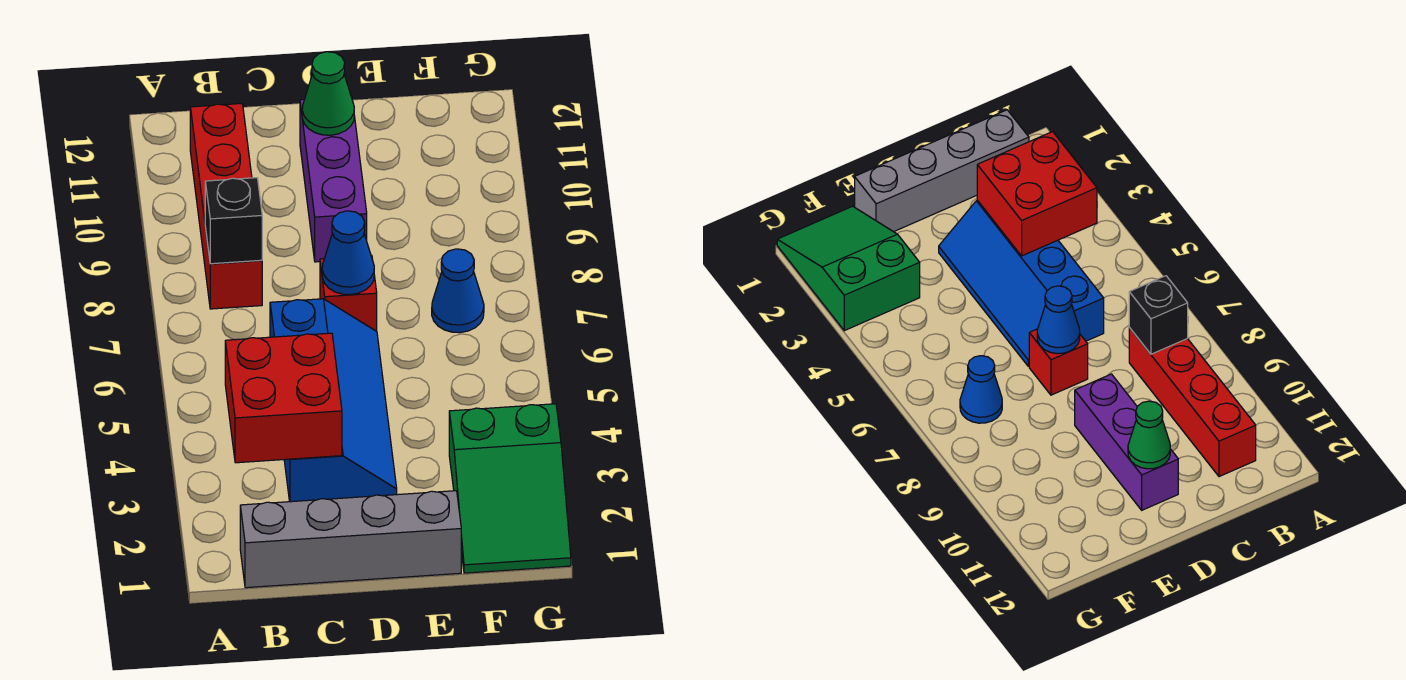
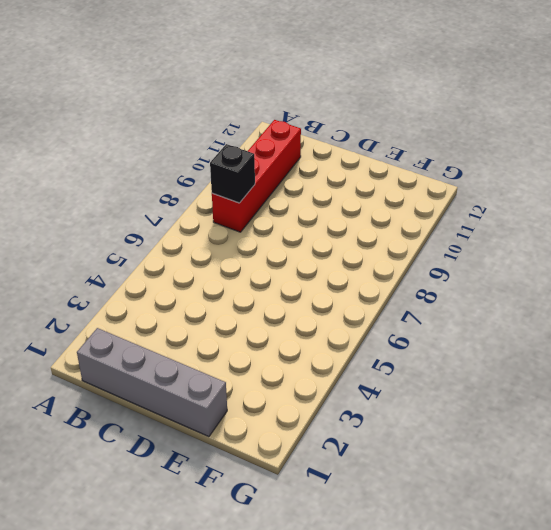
none -> blue slope C3:D6 level 1 top C
none -> red brick D7 level 1

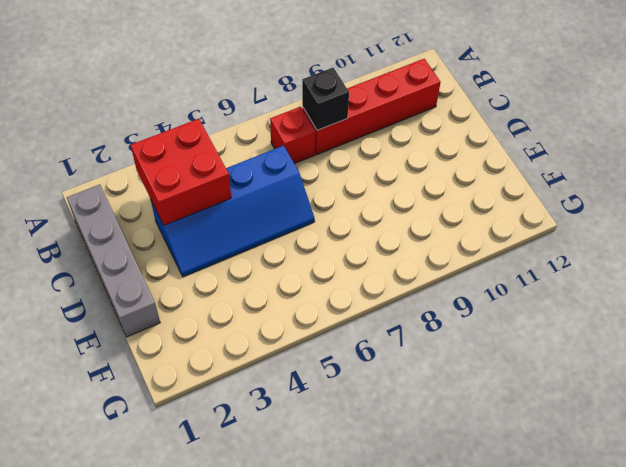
red brick B7 level 1 -> red brick D7 level 1
none -> purple brick D9:D11 level 1
none -> green slope F1:G3 level 1 top 3

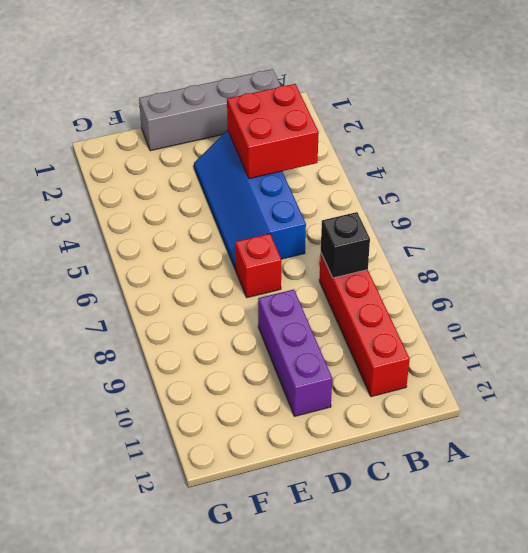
none -> green slope F1:G3 level 1 top 3
none -> blue cone F7 level 1

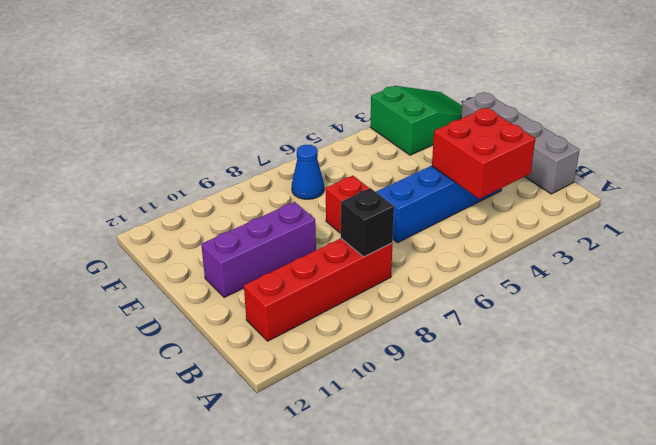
none -> blue cone D7 level 2
none -> green cone D11 level 2

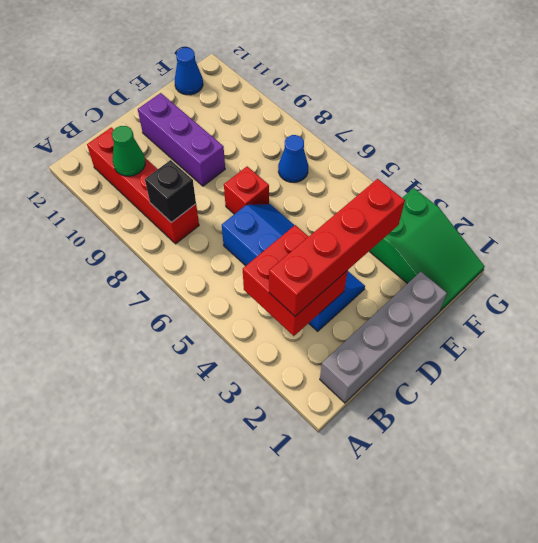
red brick B3:E3 level 3 -> none
green cone B10 level 2 -> green cone D11 level 2
blue cone F12 level 1 -> blue cone D7 level 2

